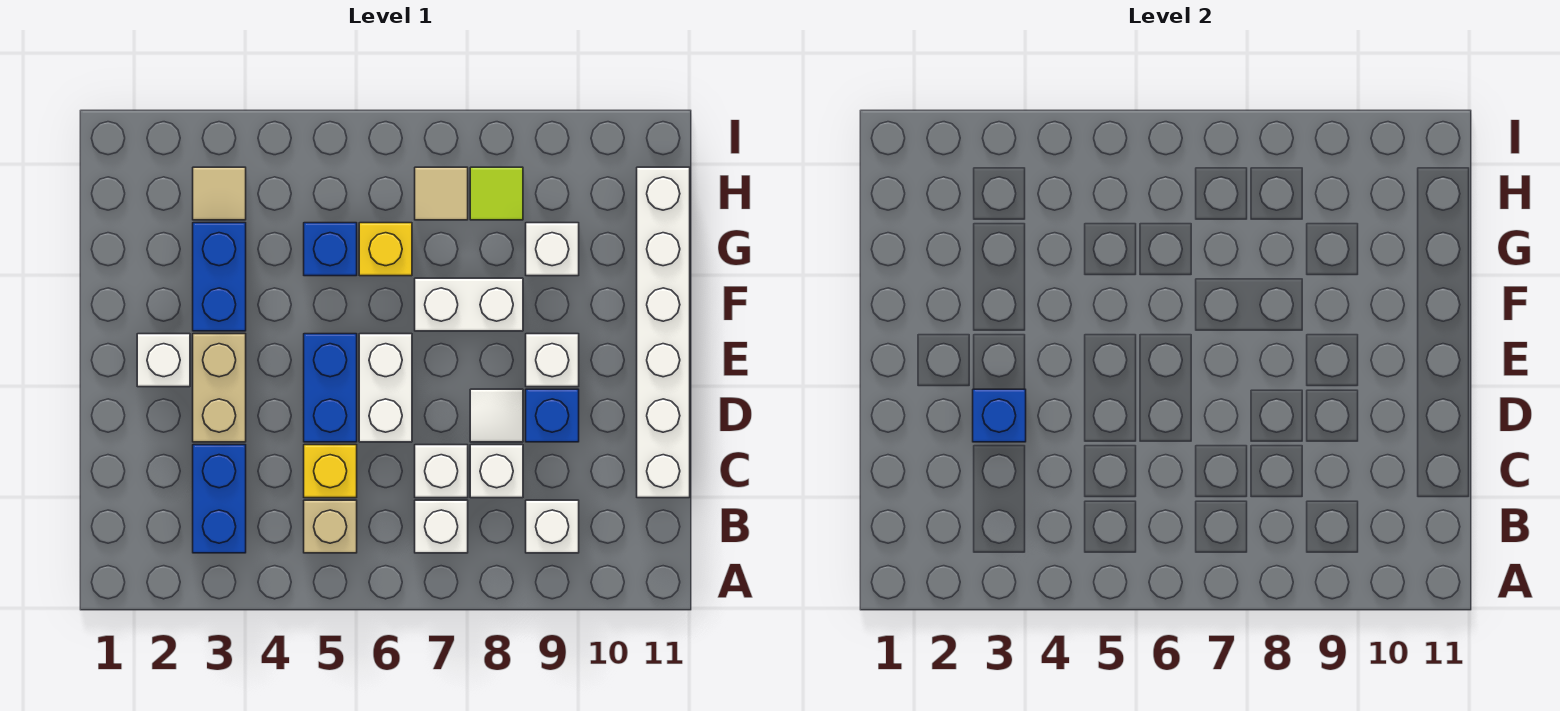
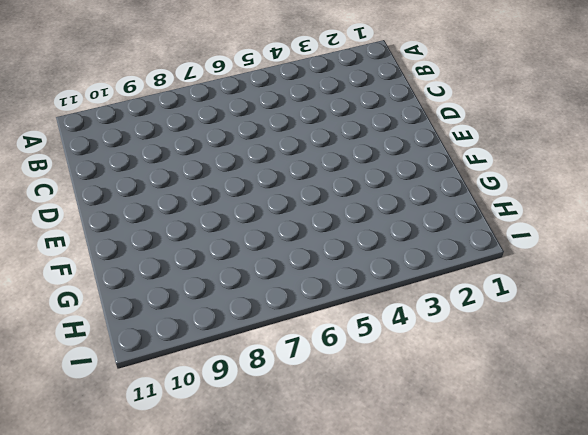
none -> blue brick B3:C3 level 1
none -> tan brick B5 level 1
none -> white brick B7 level 1

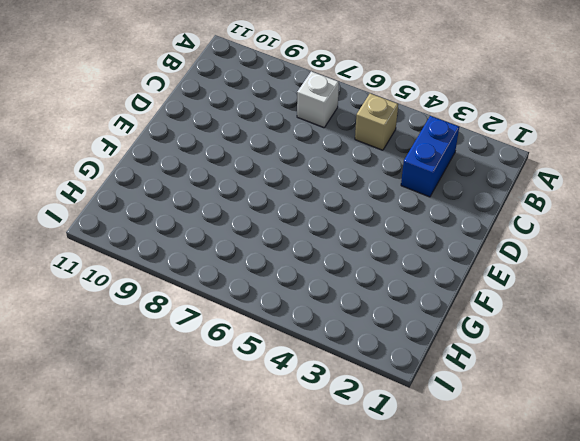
none -> white brick B9 level 1
none -> yellow brick C5 level 1
none -> white brick C7 level 1

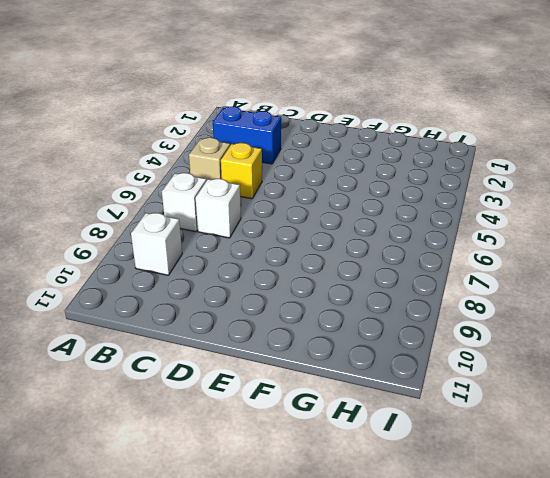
none -> white brick C8 level 1
none -> white brick C11:H11 level 1
none -> tan brick D3:E3 level 1

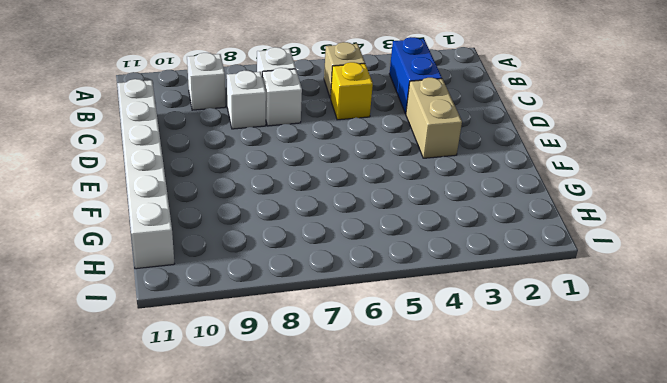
none -> blue brick D5:E5 level 1
none -> white brick D6:E6 level 1
none -> white tile D8 level 1

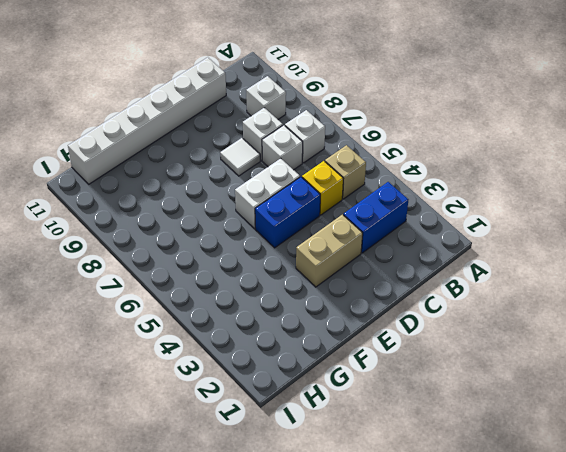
none -> blue brick D9 level 1
none -> white brick E2 level 1
none -> white brick E9 level 1

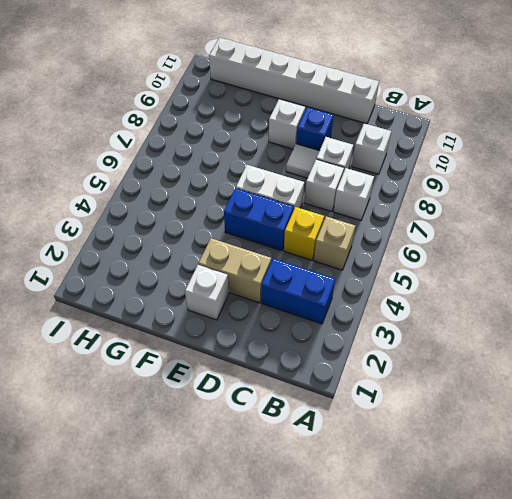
none -> blue brick F3:G3 level 1
none -> white brick F7:F8 level 1
none -> blue brick G5 level 1

